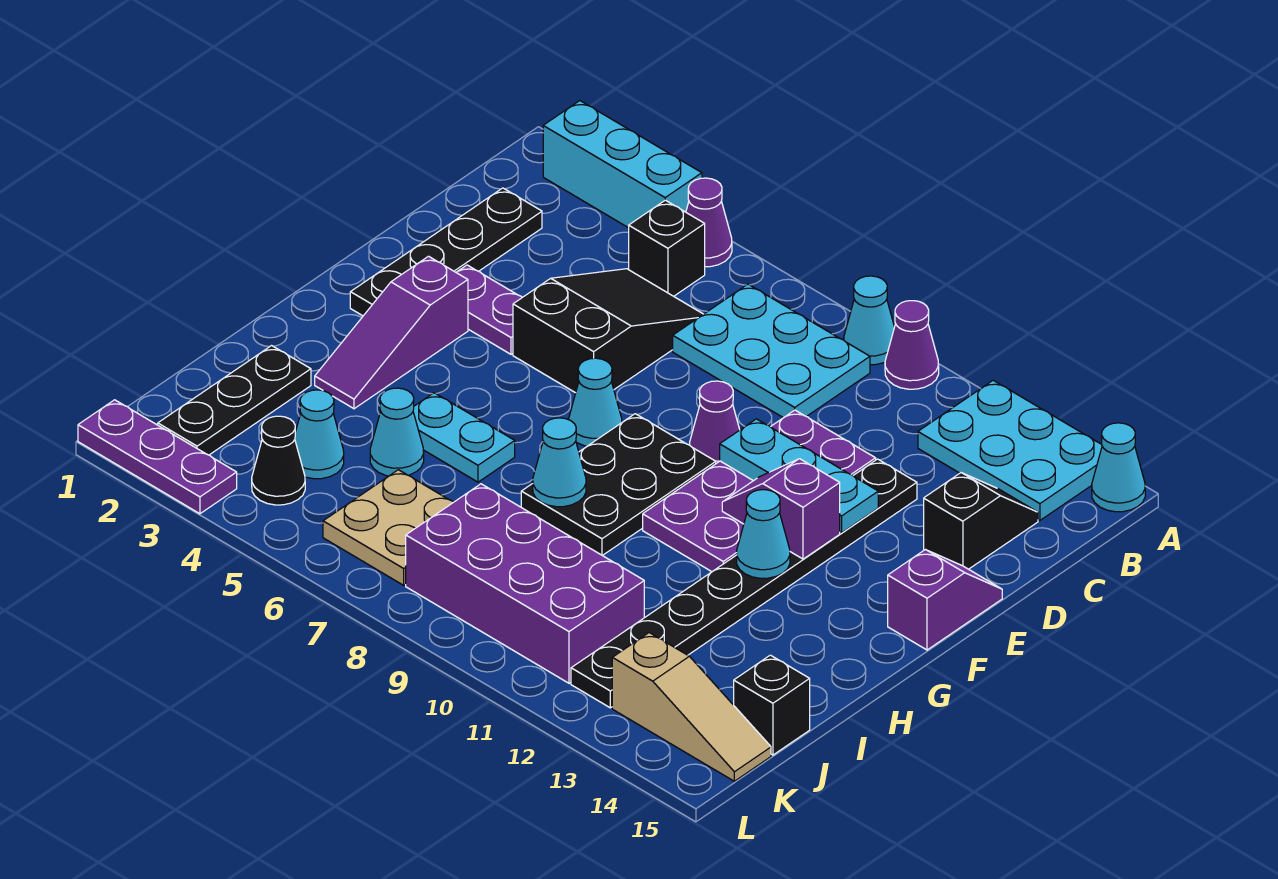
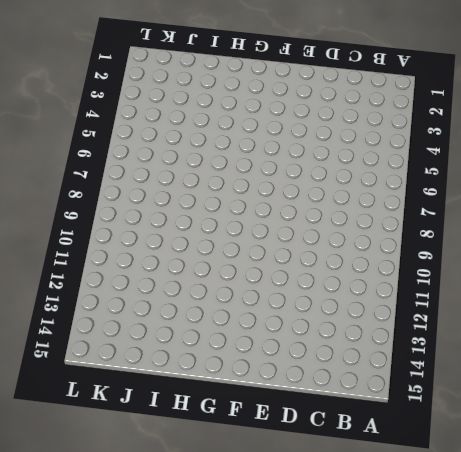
none -> cyan brick A2:A4 level 1
none -> purple cone A5 level 1
none -> cyan cone A9 level 1
none -> purple cone A10 level 1

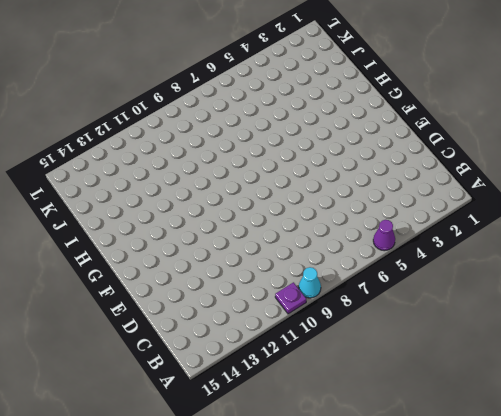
purple plate A10 level 1 -> purple cone A10 level 1
none -> cyan brick A2:A4 level 1
none -> cyan plate A12:B14 level 1
none -> cyan cone A15 level 1
none -> black brick B5 level 1

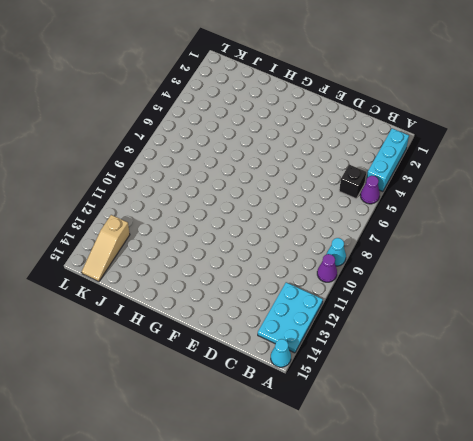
none -> cyan plate B7:C9 level 1
none -> black plate C2:F2 level 1
none -> black slope C5:E6 level 1 top E
none -> black slope C14:D14 level 1 top D

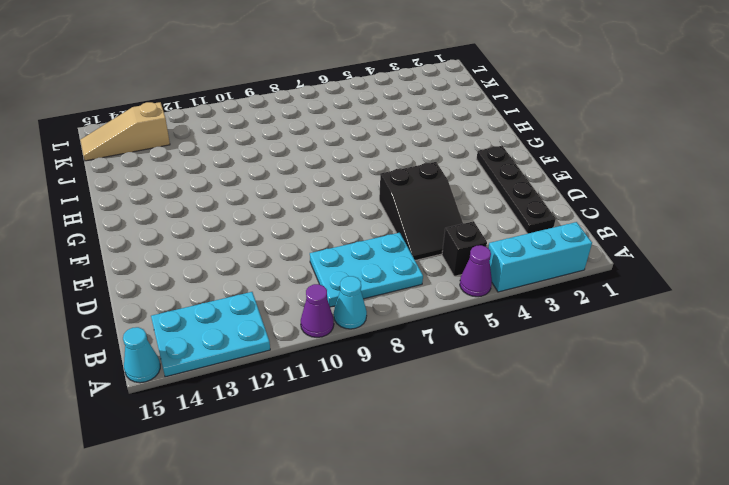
none -> black slope C14:D14 level 1 top D
none -> purple plate D10:G11 level 1
none -> black plate D12:K12 level 1
none -> purple plate E3:E4 level 1

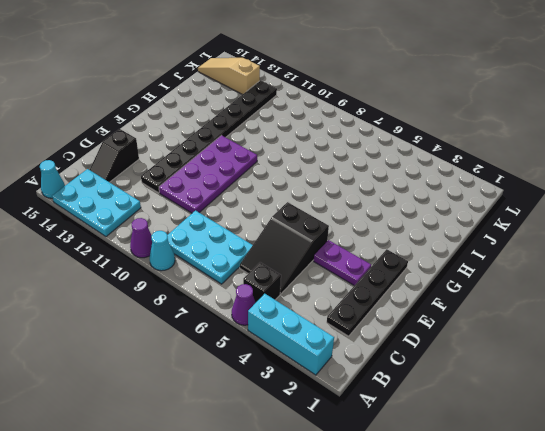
none -> purple cone E9 level 1
none -> purple slope E15:F15 level 1 top F
none -> purple slope F3:H3 level 1 top F
none -> cyan cone F7 level 1

